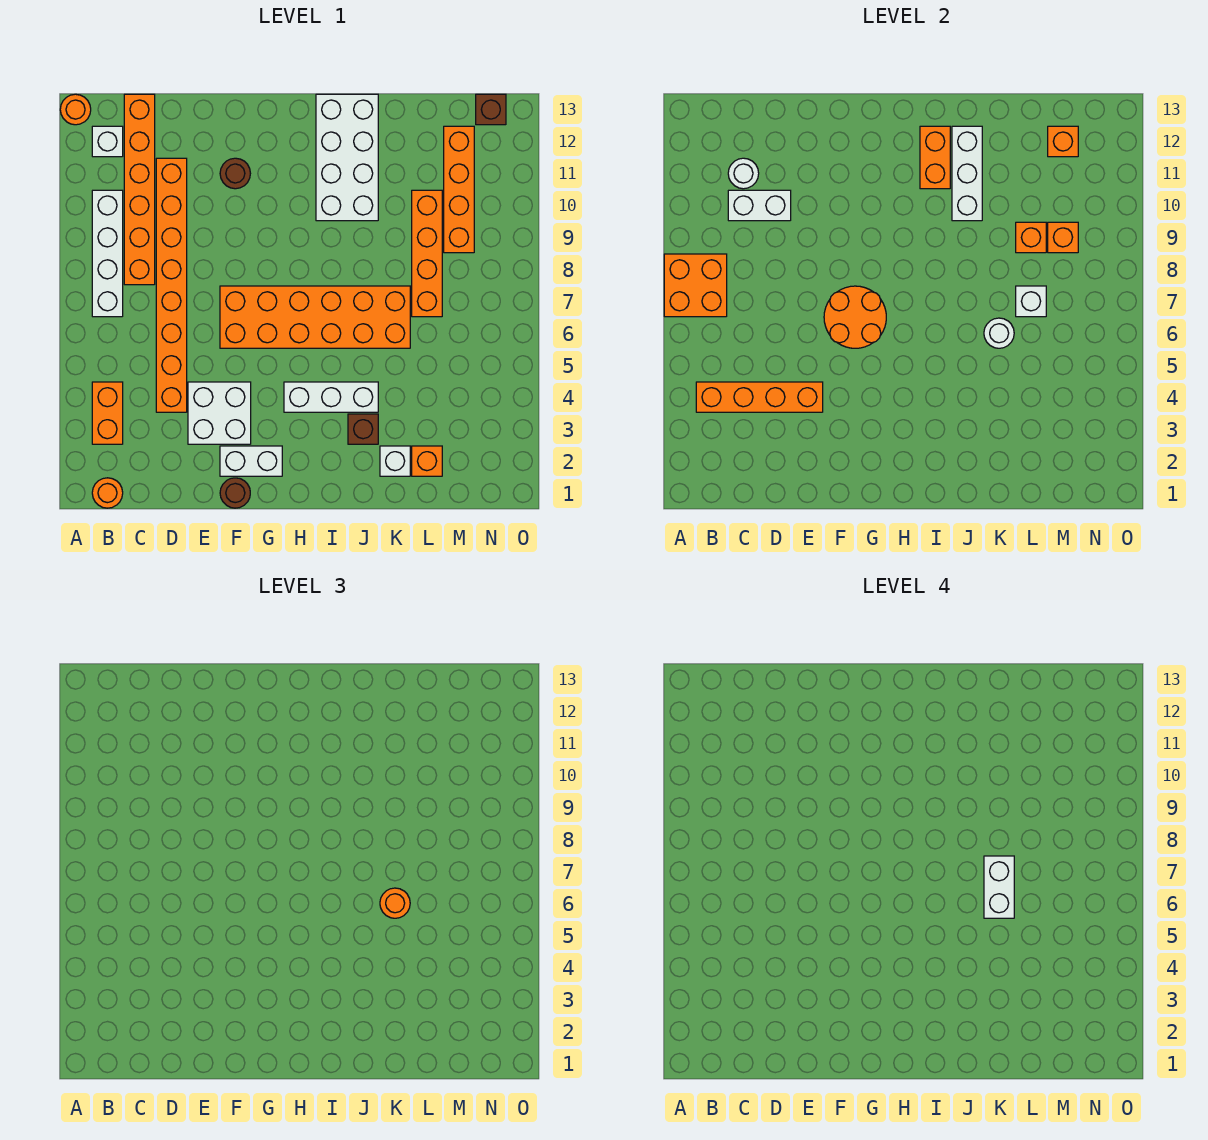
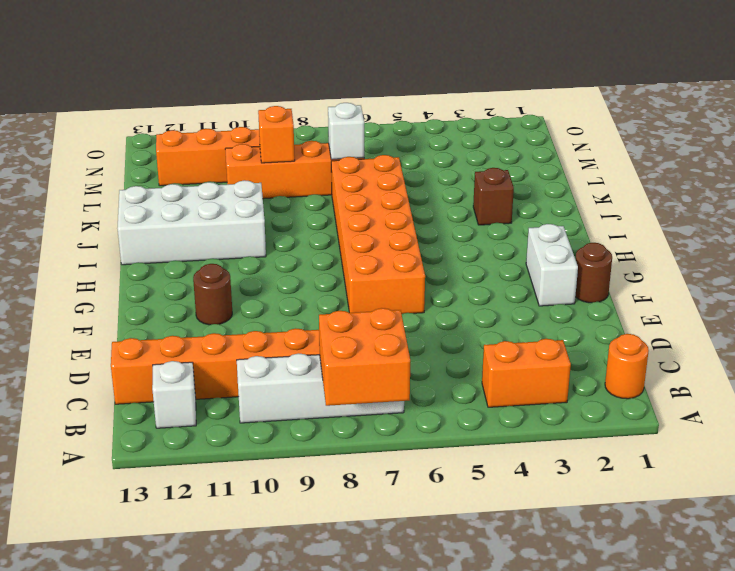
none -> orange round brick A13 level 1
none -> orange brick D4:D11 level 1
none -> white brick E3:F4 level 1
none -> white brick H4:J4 level 1

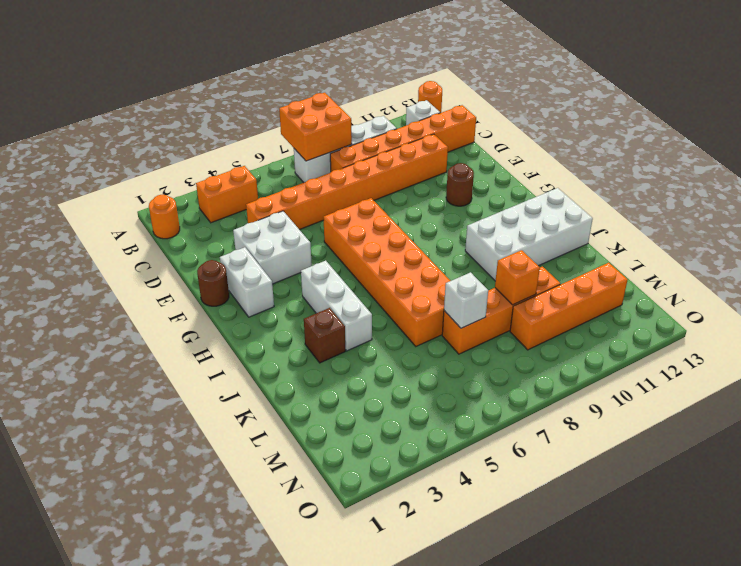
none -> white brick K2 level 1
none -> orange brick L2 level 1
none -> brown brick N13 level 1
none -> orange brick B4:E4 level 2

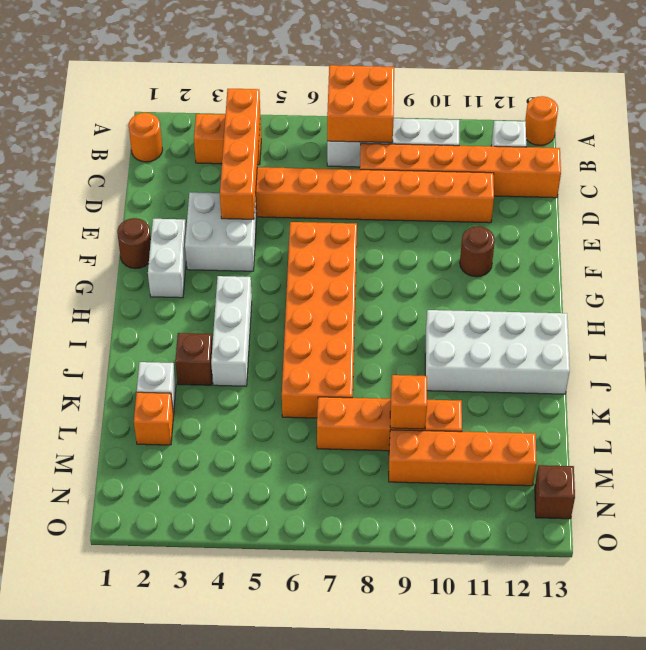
none -> white brick C10:D10 level 2
none -> white round brick C11 level 2
none -> orange round brick F6:G7 level 2
none -> orange brick I11:I12 level 2

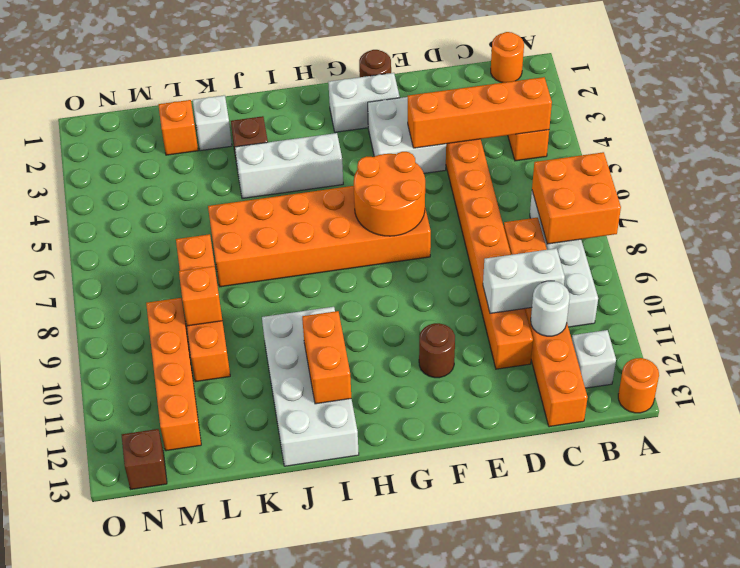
none -> white brick J10:J12 level 2
none -> white round brick K6 level 2
none -> white brick L7 level 2
none -> orange brick M9 level 2

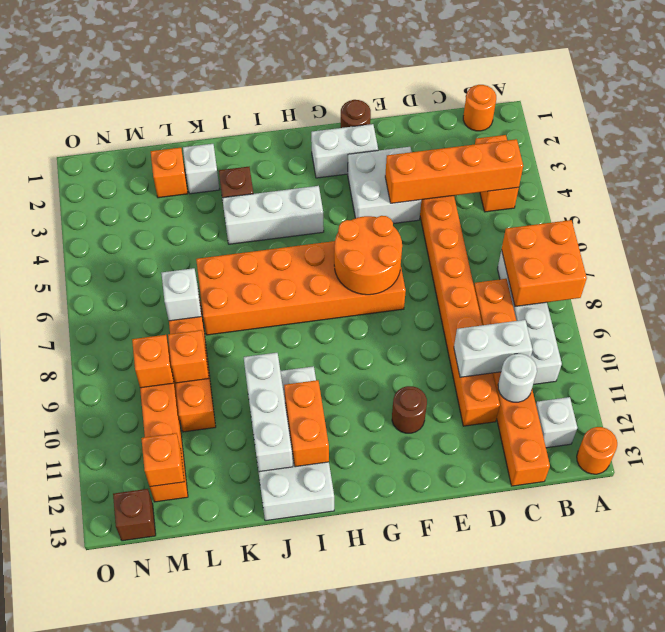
none -> white round brick K6 level 2
none -> orange round brick K6 level 3
none -> white brick K6:K7 level 4

